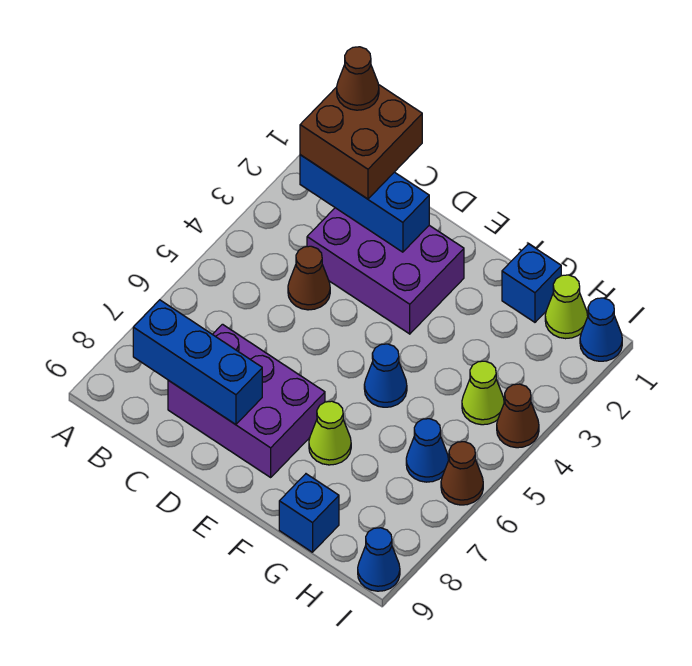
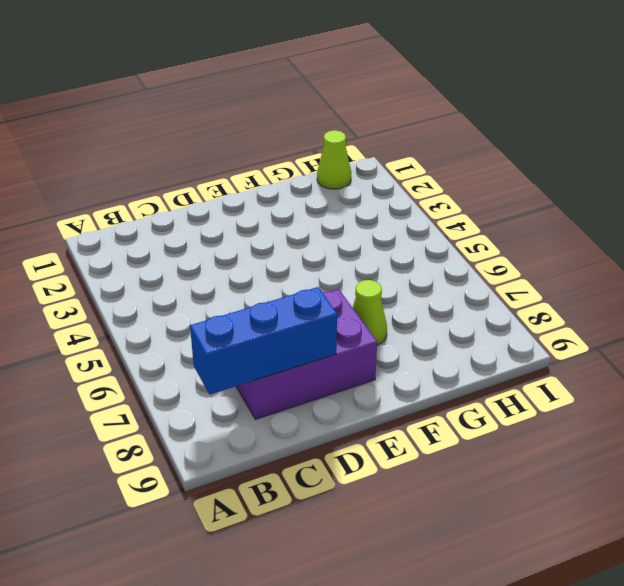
none -> purple brick C2:E3 level 1
none -> brown cone C4 level 1
none -> blue cone F5 level 1

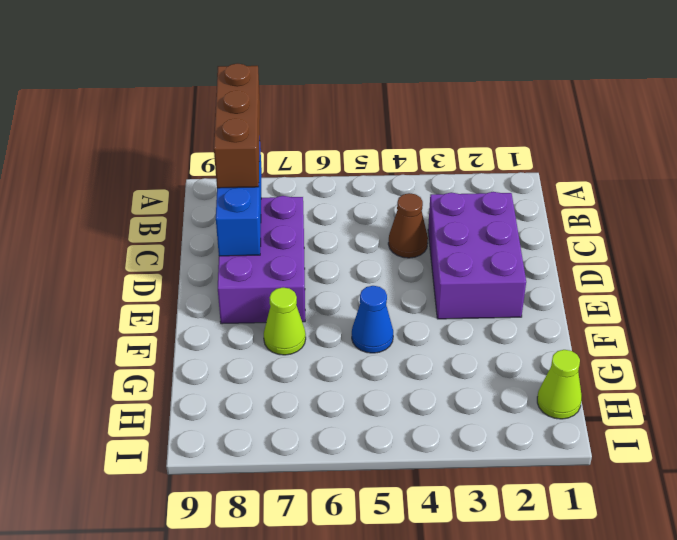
brown brick A8:C8 level 3 -> none
none -> blue brick G1 level 1
none -> blue brick G9 level 1
none -> lime cone H4 level 1

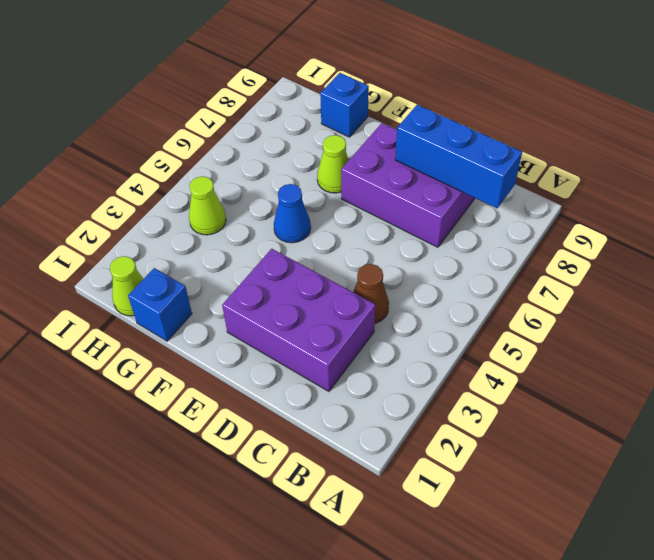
none -> blue cone H6 level 1
none -> blue cone I1 level 1
none -> brown cone I4 level 1

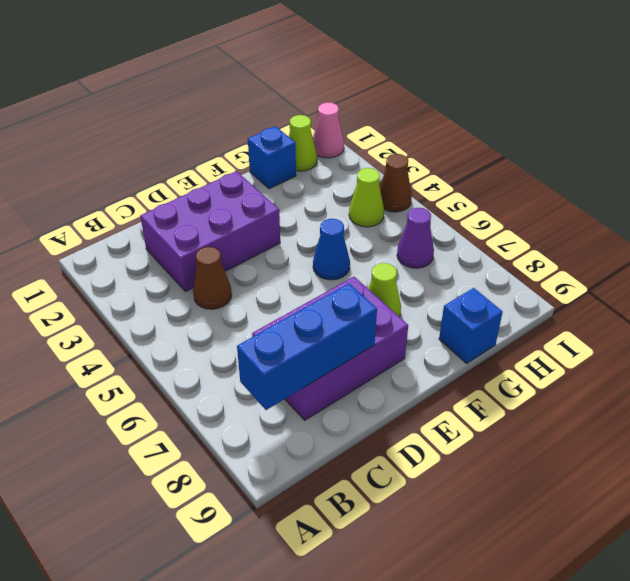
purple cone H6 level 1 -> blue cone H6 level 1
pink cone I1 level 1 -> blue cone I1 level 1
none -> brown cone I6 level 1
none -> blue cone I9 level 1
none -> blue brick B2:D2 level 2

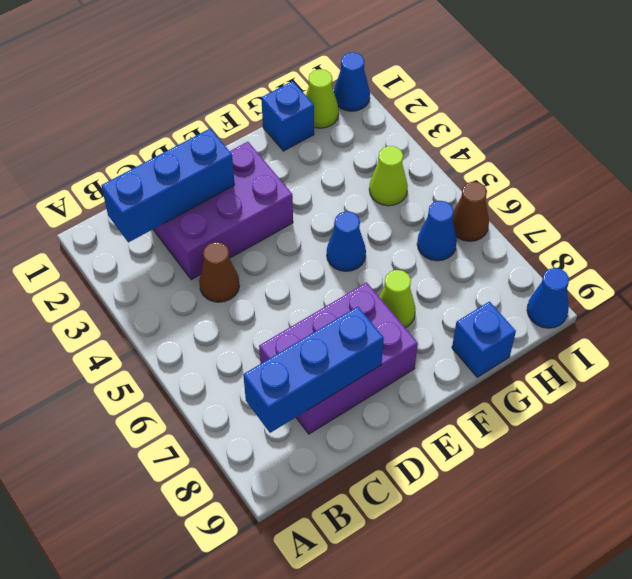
none -> brown cone I4 level 1
none -> brown brick B1:C2 level 3
none -> brown cone B1 level 4

